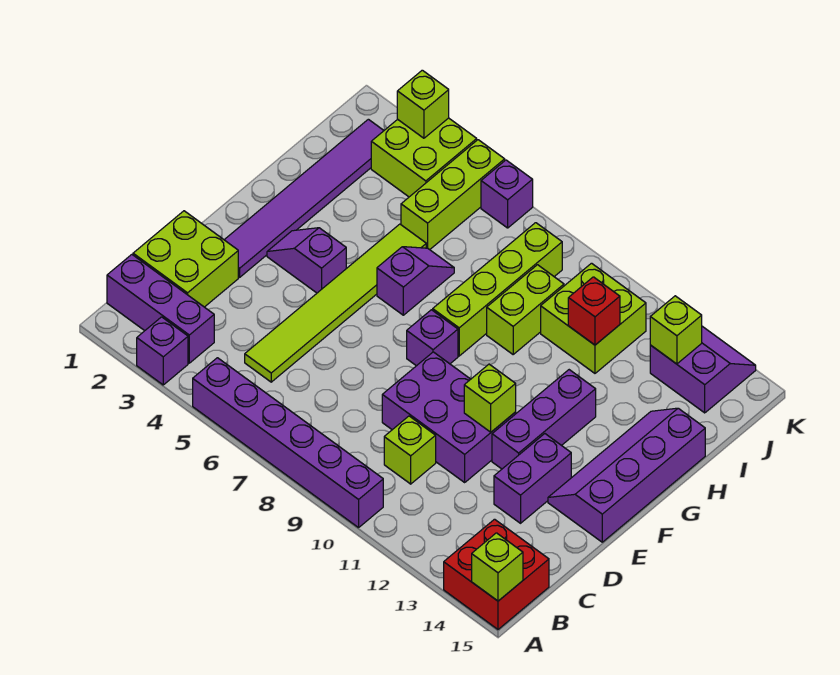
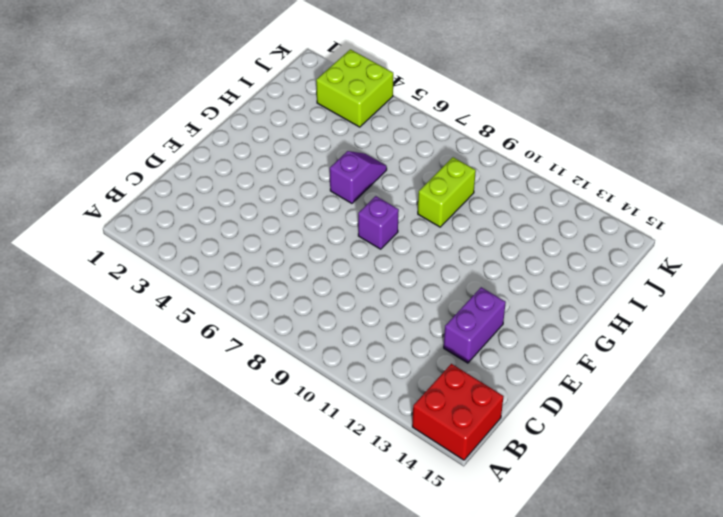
none -> purple brick A3 level 1
none -> purple brick A5:A10 level 1
none -> purple brick B1:B3 level 1

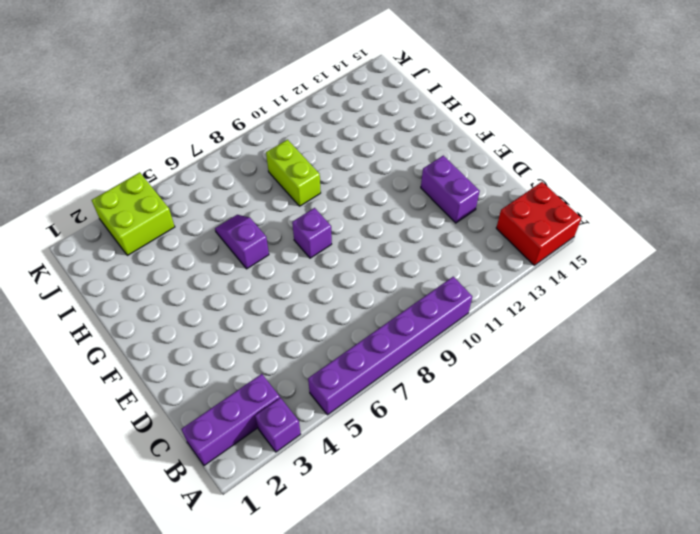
none -> lime brick C1:D2 level 1
none -> lime tile C5:H5 level 1
none -> lime brick C10 level 1

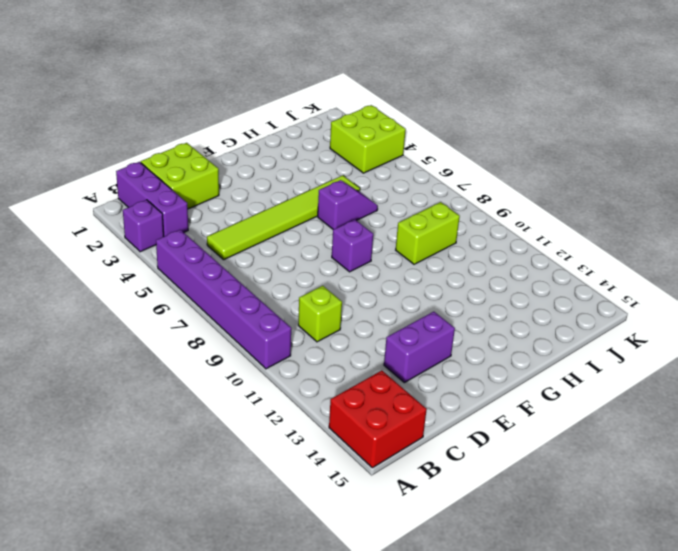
none -> purple brick D9:E11 level 1
none -> purple tile E2:J2 level 1
none -> purple brick E12:G12 level 1

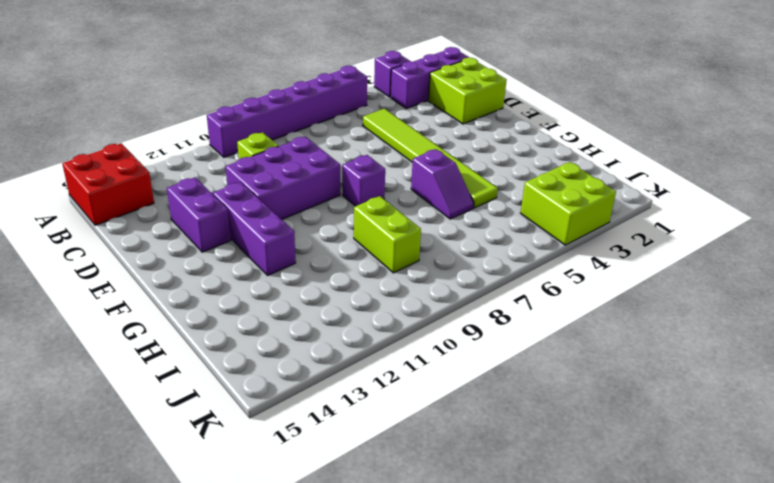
none -> purple tile E2:J2 level 1
none -> purple slope E14:H15 level 1 top 15
none -> purple slope F3:F4 level 1 top 4

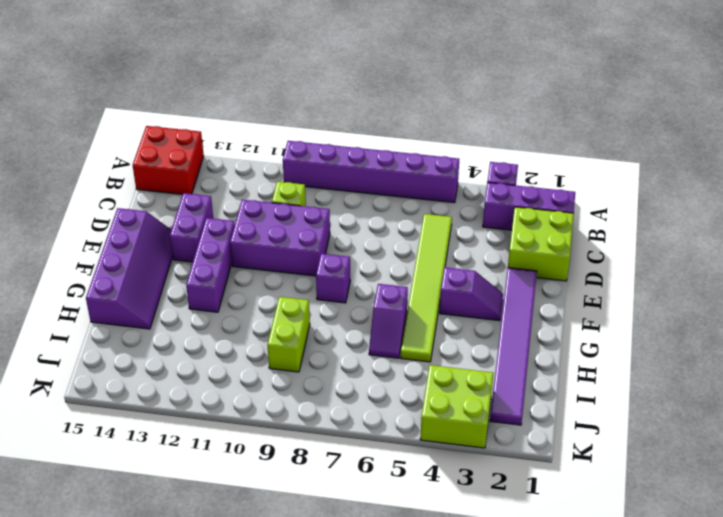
none -> lime brick G8:J8 level 1
none -> lime brick I5:K5 level 1
none -> lime brick I10:J11 level 1

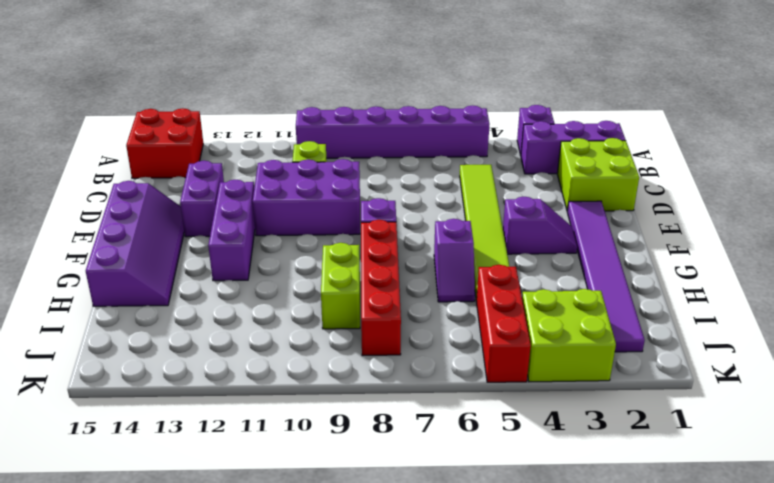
red brick G8:J8 level 1 -> lime brick G8:J8 level 1
red brick I5:K5 level 1 -> lime brick I5:K5 level 1
none -> lime brick I10:J11 level 1
none -> purple slope J13:K14 level 1 top J
none -> purple brick K6 level 1

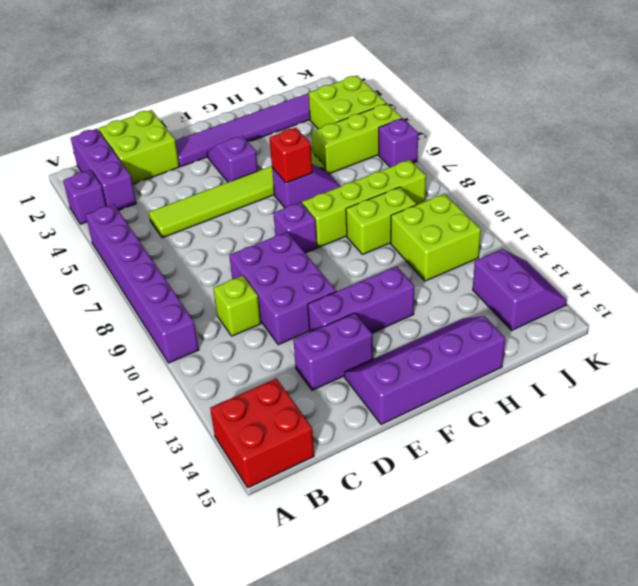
red brick G6 level 2 -> red brick I11 level 2
none -> lime brick A15 level 2
none -> lime brick E11 level 2
none -> lime brick J13 level 2

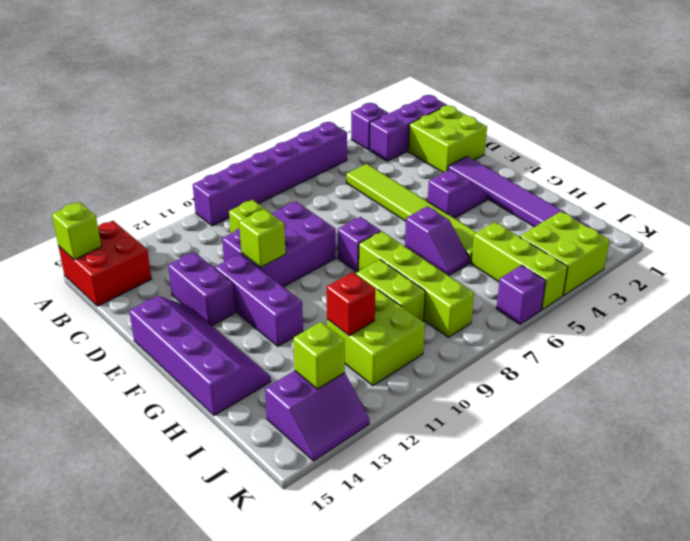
none -> lime brick K3 level 2

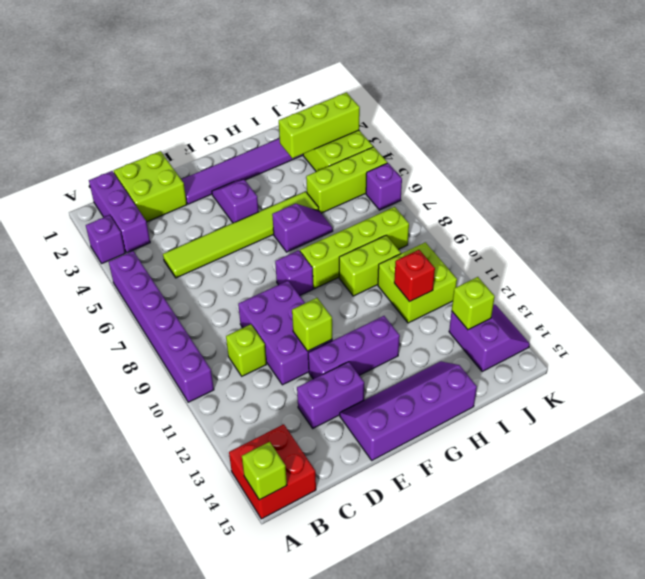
lime brick I3:K3 level 2 -> lime brick K3 level 2

